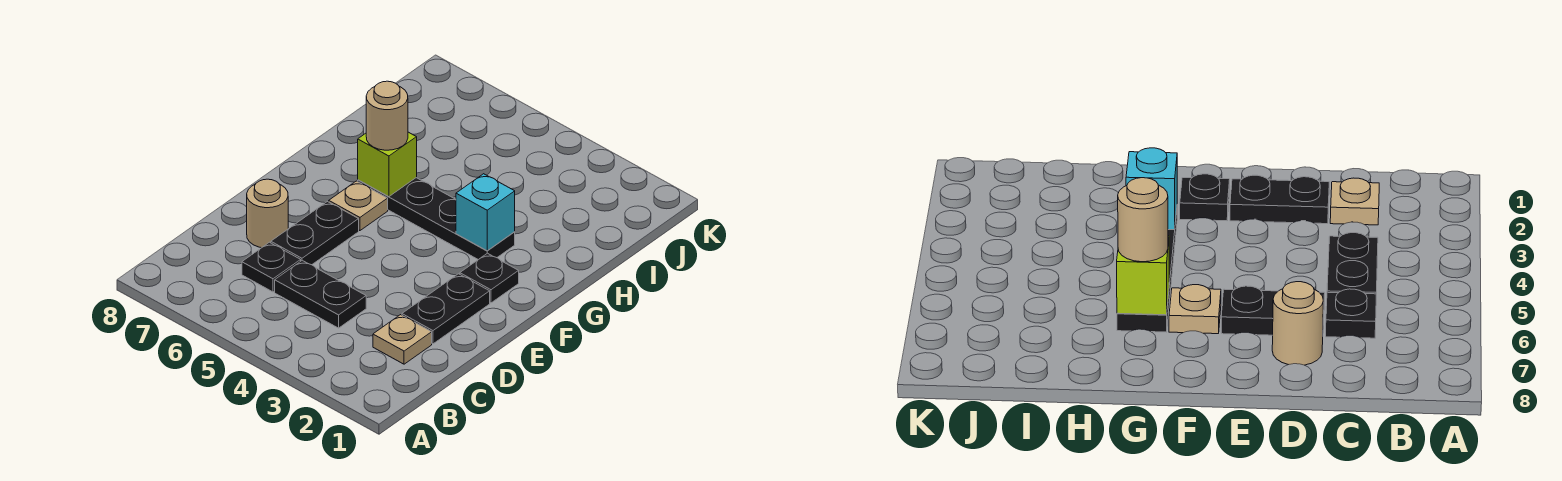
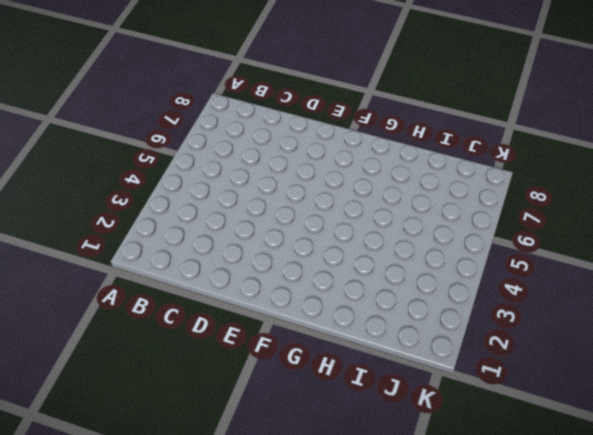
none -> tan plate C2 level 1
none -> black plate C4:C5 level 1
none -> black plate C6 level 1

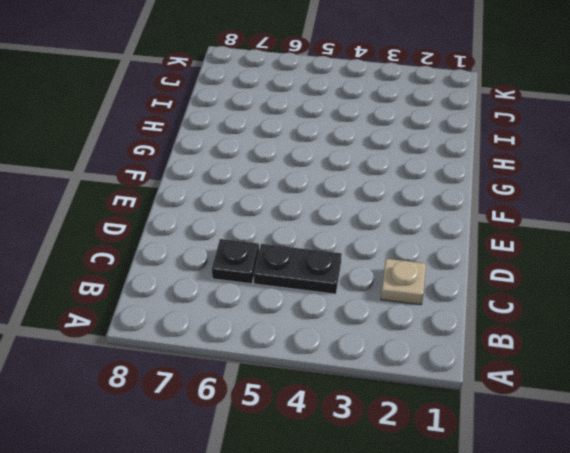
none -> black plate D2:E2 level 1
none -> black plate D6:E6 level 1
none -> tan round brick D7 level 1

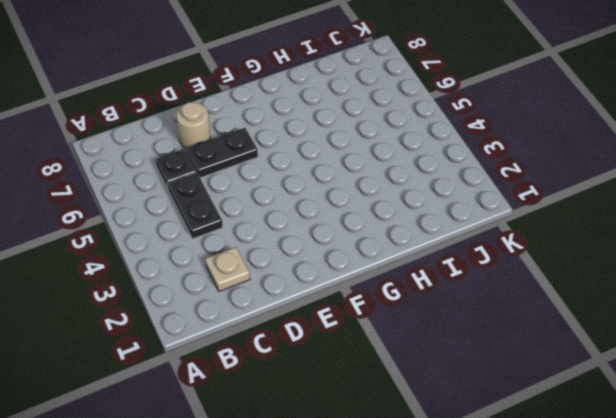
none -> black plate D2:E2 level 1
none -> black plate F2 level 1
none -> tan plate F6 level 1

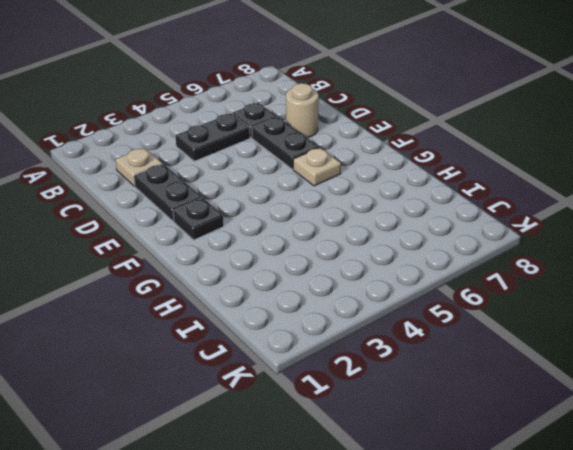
none -> black plate G3:G6 level 1
none -> cyan brick G3 level 2
none -> lime brick G6 level 2

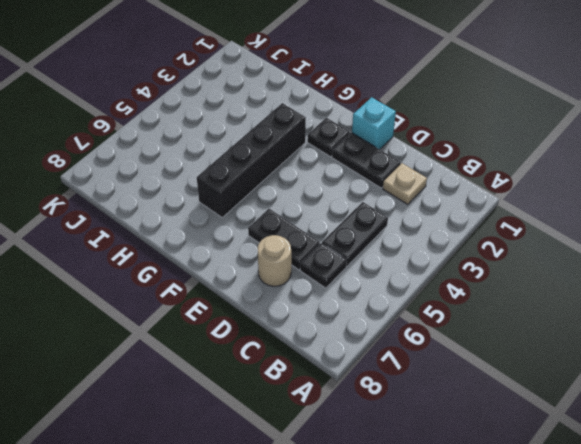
cyan brick E1 level 1 -> cyan brick G3 level 2
black brick G3:G6 level 1 -> black plate G3:G6 level 1
none -> tan plate F6 level 1
none -> lime brick G6 level 2
none -> tan round brick G6 level 3

